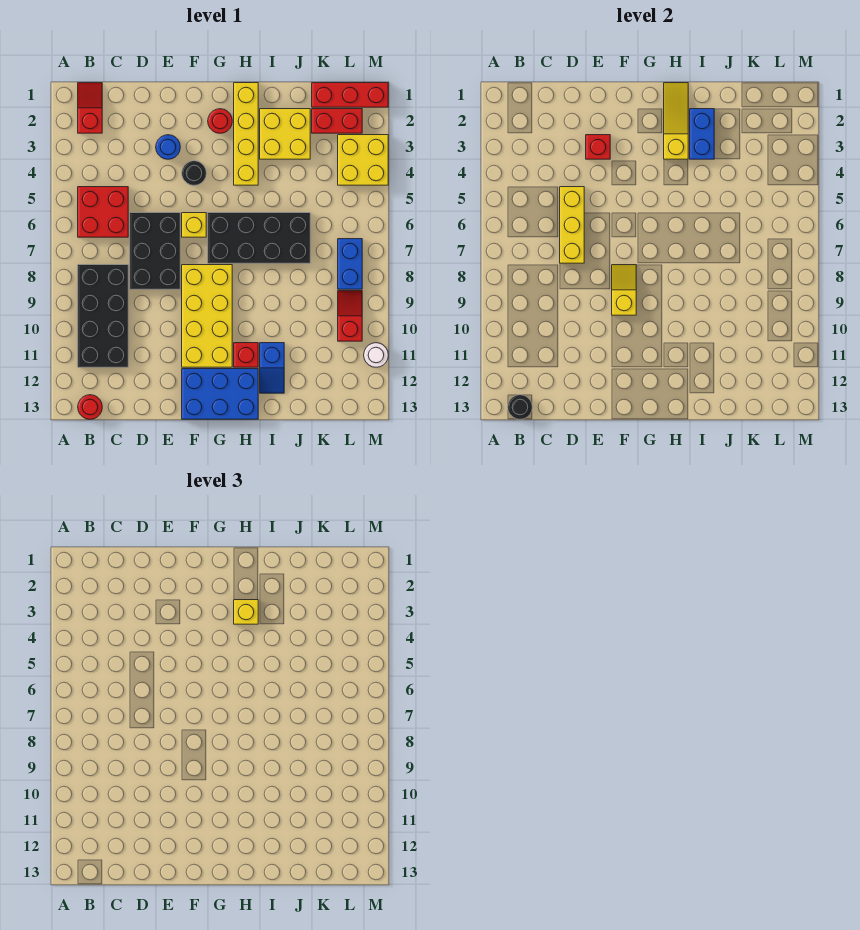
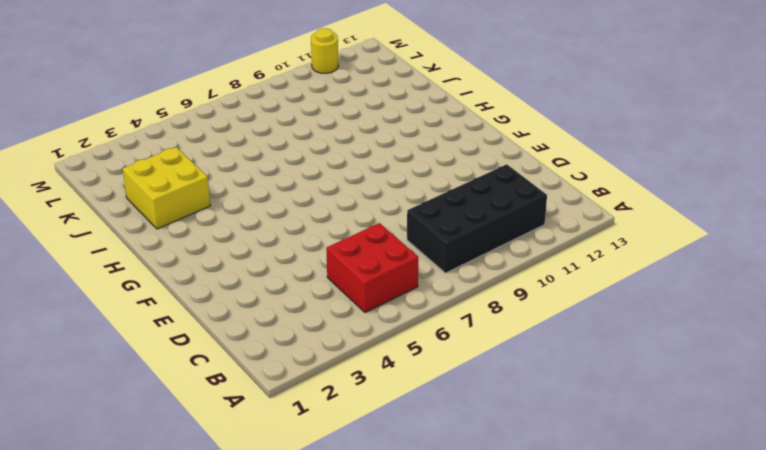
yellow round brick M11 level 1 -> white round brick M11 level 1
none -> red slope B1:B2 level 1 top 2
none -> red round brick B13 level 1
none -> black brick D6:E8 level 1

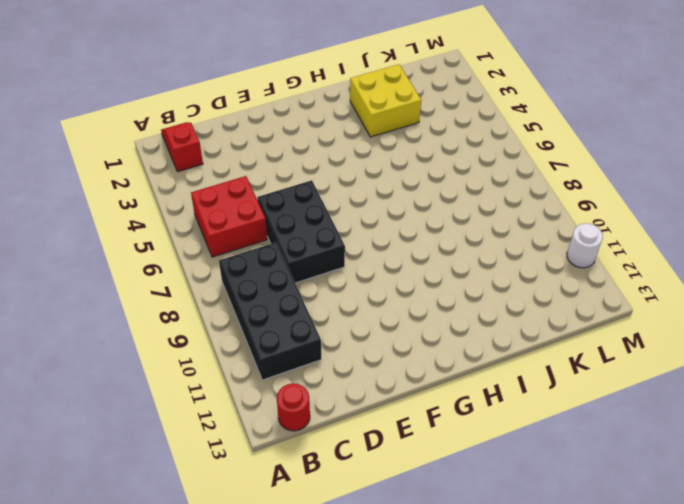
none -> blue round brick E3 level 1
none -> black round brick F4 level 1
none -> yellow brick F6 level 1

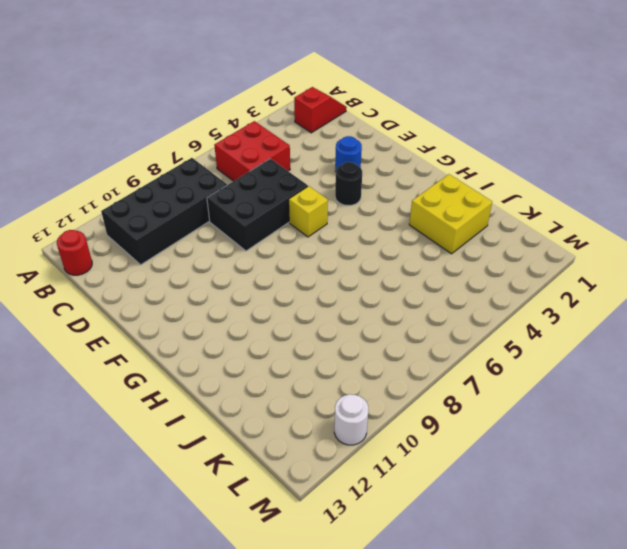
none -> yellow brick F8:G11 level 1
none -> blue brick F12:H13 level 1
none -> red round brick G2 level 1

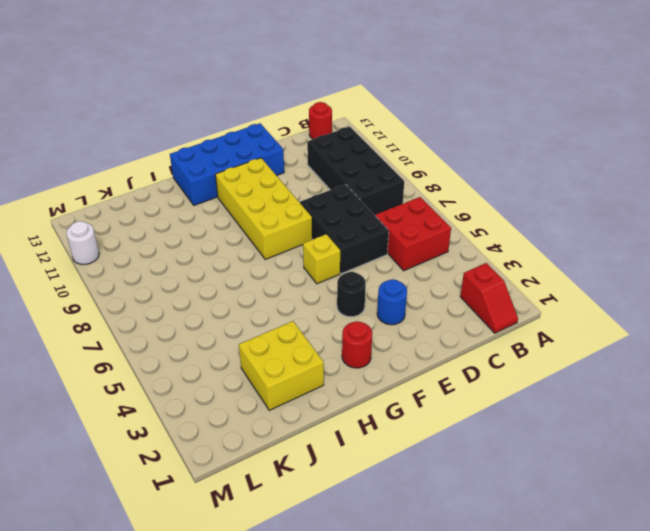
blue brick E12:H13 level 1 -> blue brick F12:H13 level 1
none -> black brick G6:J7 level 1
none -> yellow brick H1:H4 level 1
none -> red brick H11 level 1

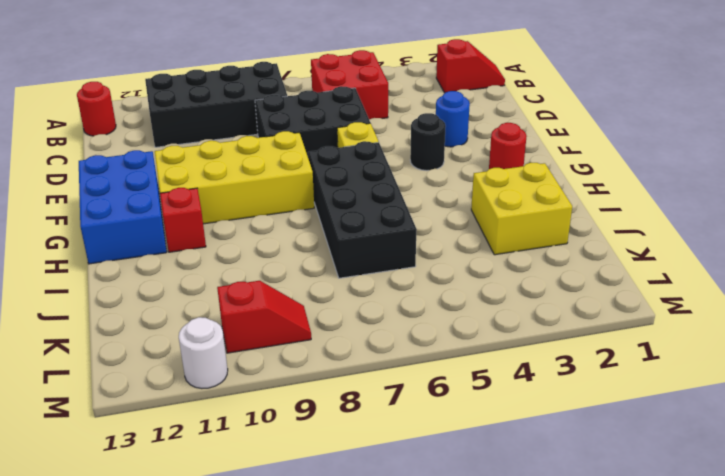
none -> yellow brick H1:H4 level 1
none -> blue slope I11:I12 level 1 top 11
none -> red brick K1:M1 level 1

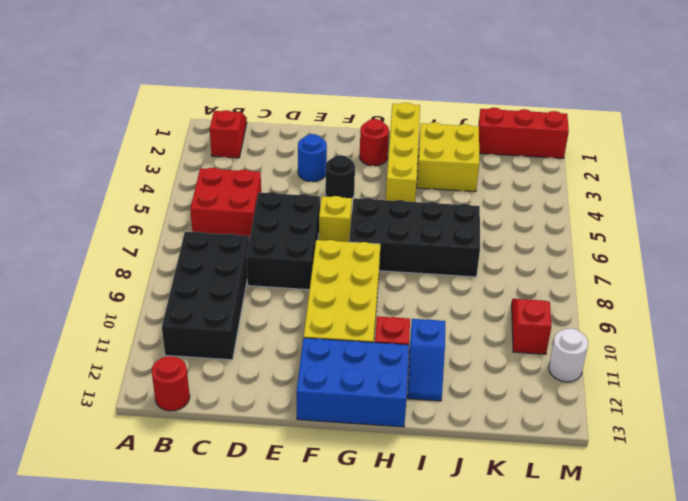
none -> red brick K2:L2 level 1
none -> yellow brick L3:M4 level 1
none -> blue brick L7:L8 level 1

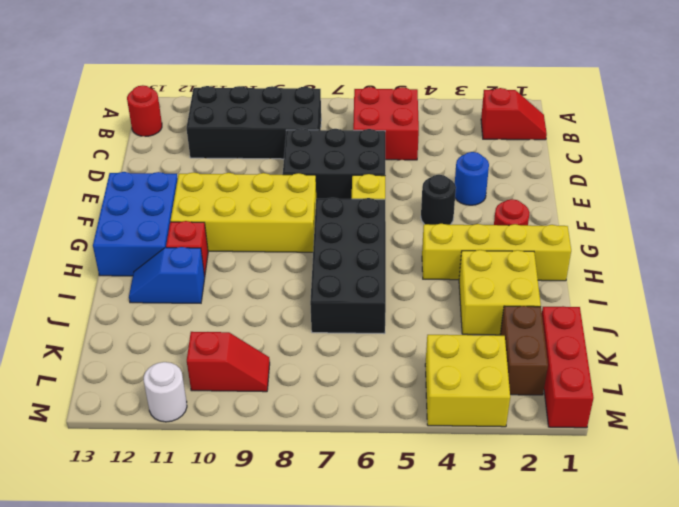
brown brick K2:L2 level 1 -> red brick K2:L2 level 1
none -> blue brick L7:L8 level 1
none -> black round brick B13 level 2
none -> yellow brick D5:D7 level 2

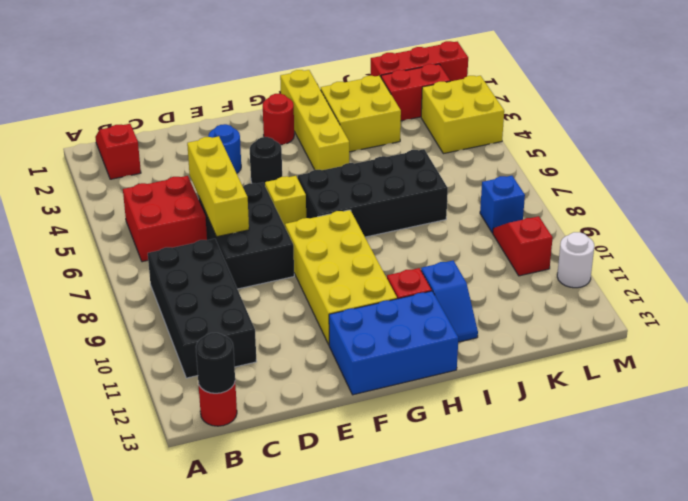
blue brick L8 level 1 -> blue brick L7:L8 level 1
none -> red brick E3 level 2
none -> yellow slope F8:F9 level 2 top 9
none -> yellow slope H1:H3 level 2 top 3

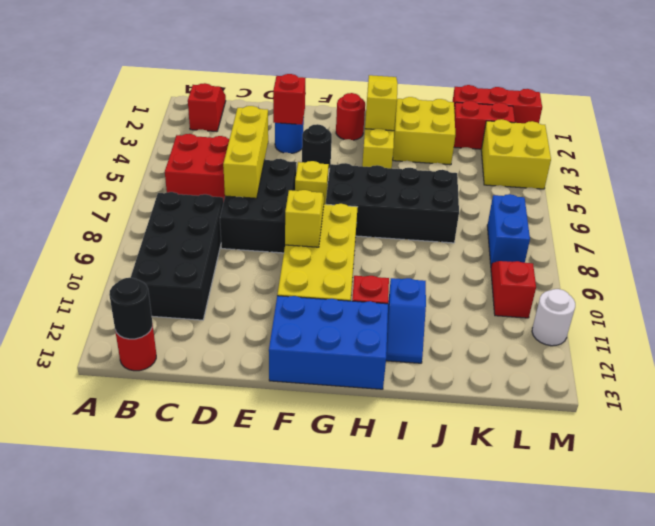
none -> blue brick I2:I3 level 2
none -> yellow brick H3 level 3

